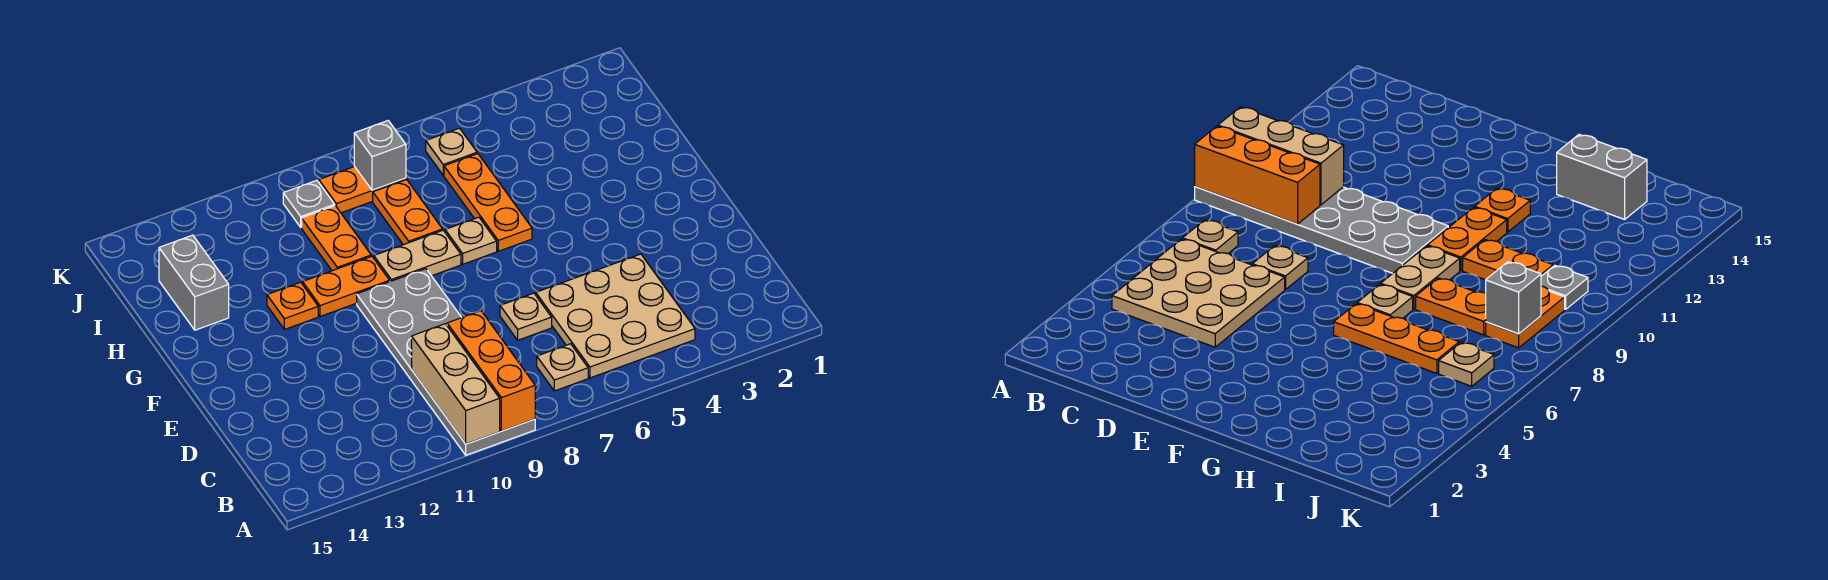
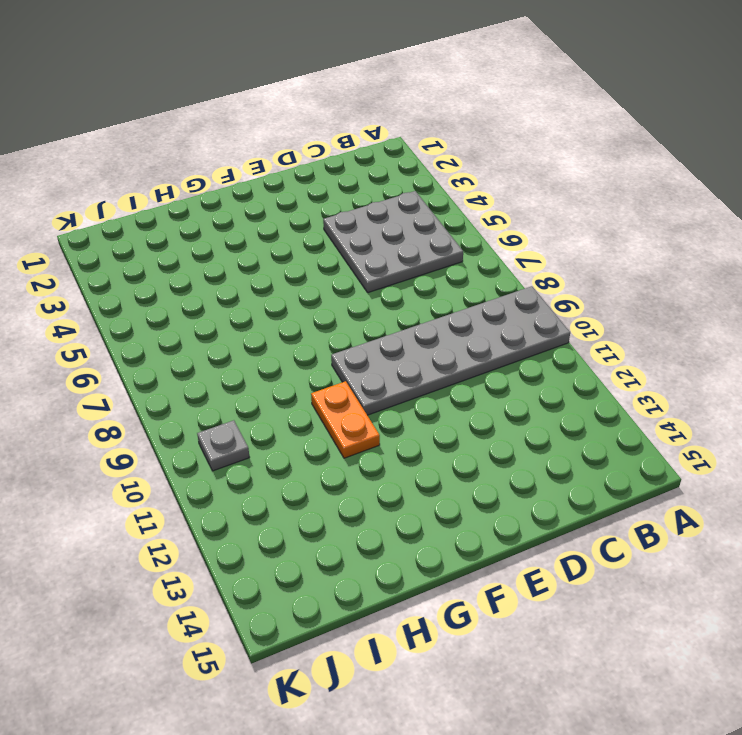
grey plate B4:D6 level 1 -> tan plate B4:D6 level 1
none -> tan plate B7 level 1
none -> tan plate D7 level 1
none -> orange plate G6:I6 level 1

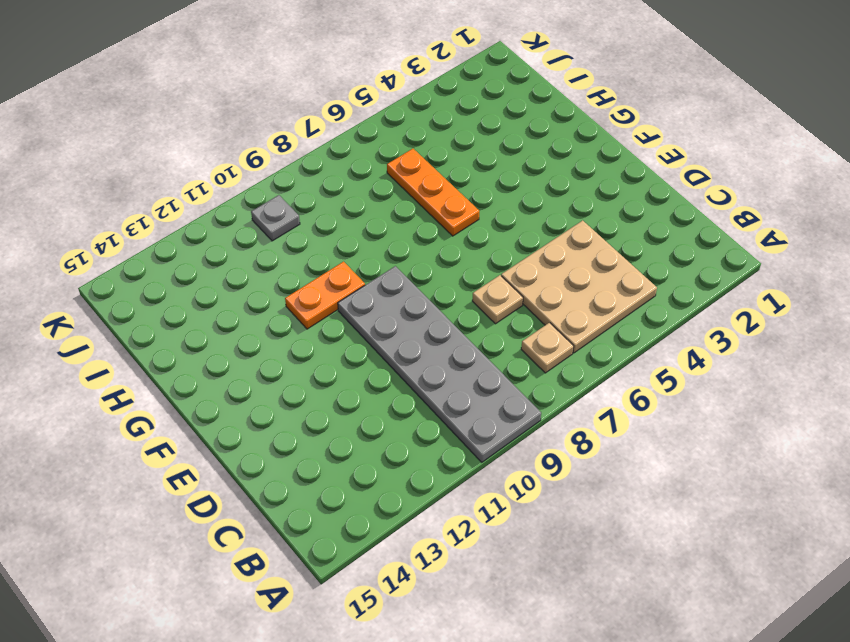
none -> tan plate G7 level 1
none -> tan plate G8:G9 level 1
none -> orange plate G12 level 1

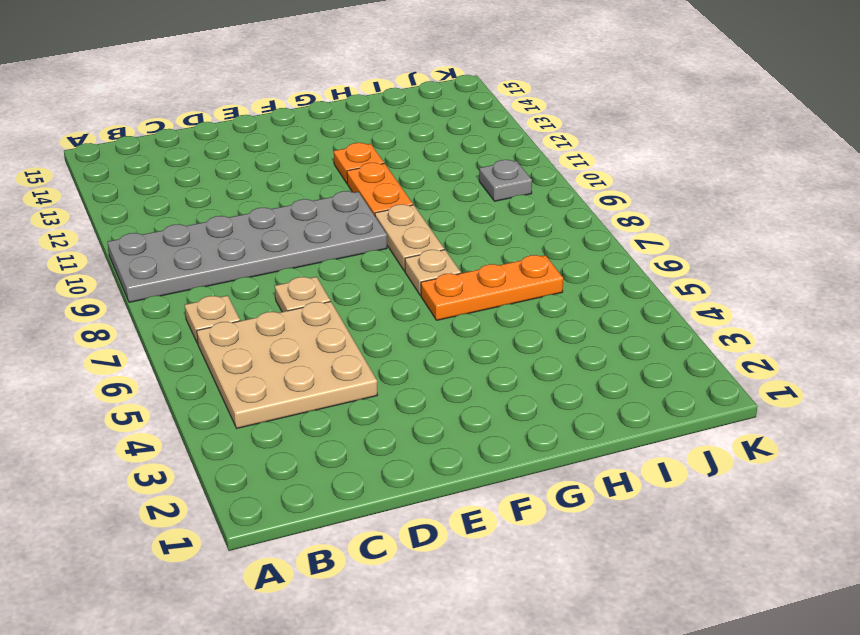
none -> orange plate H8:I8 level 1
none -> orange plate H10:I10 level 1
none -> grey brick H14:I14 level 1

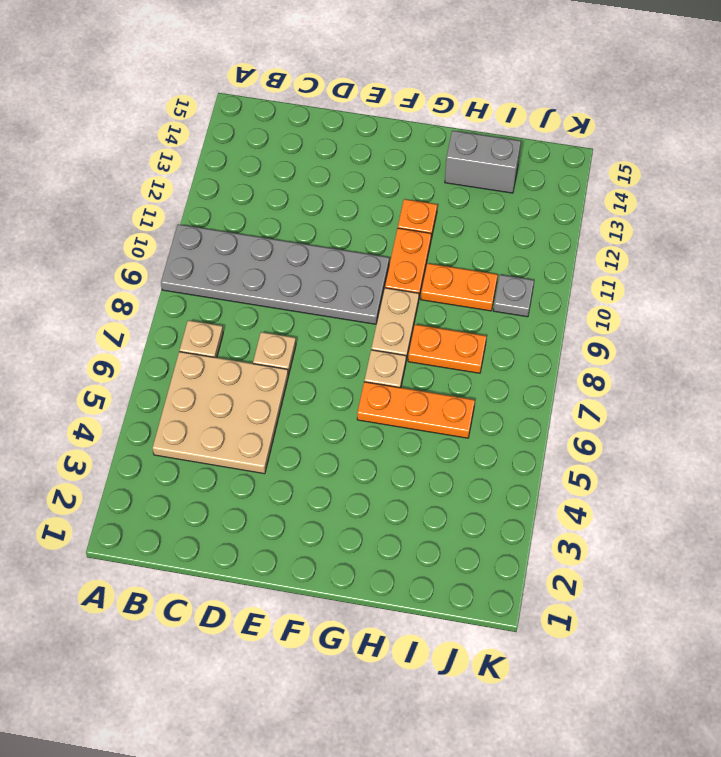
none -> tan plate J6 level 1
none -> orange plate J8:J9 level 1
none -> orange brick A9:C9 level 2

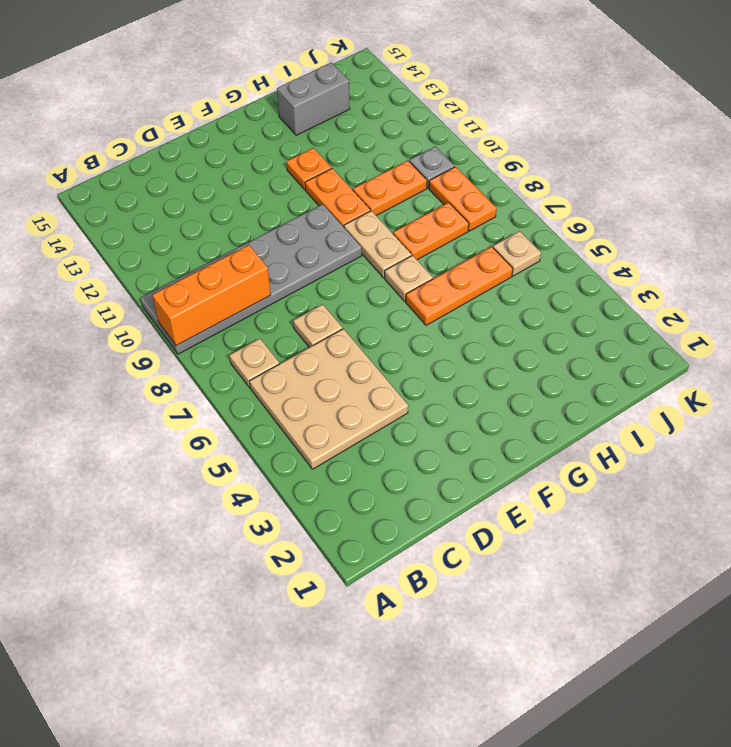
none -> tan brick A10:C10 level 2
none -> grey brick J8 level 2

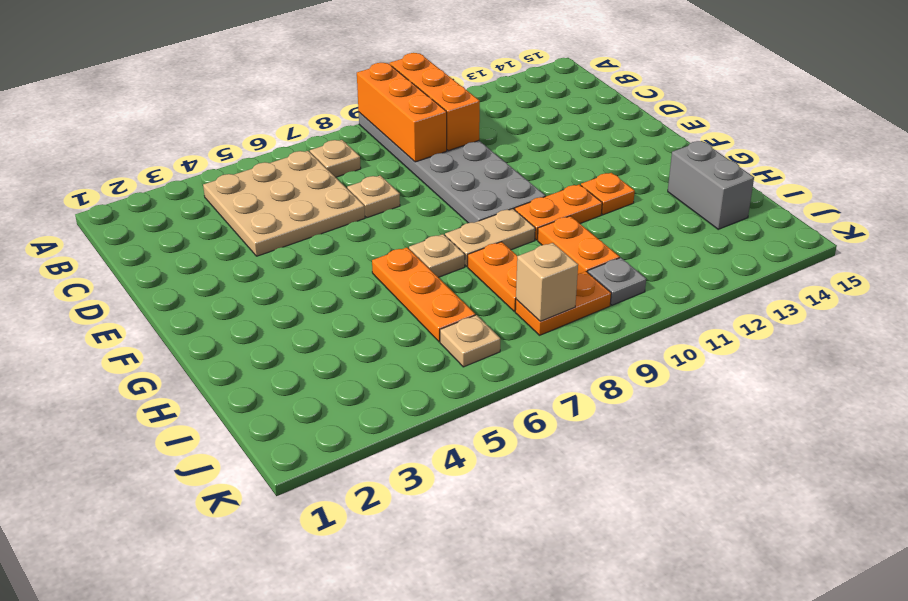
orange brick A10:C10 level 2 -> tan brick A10:C10 level 2
tan brick J8 level 2 -> grey brick J8 level 2

